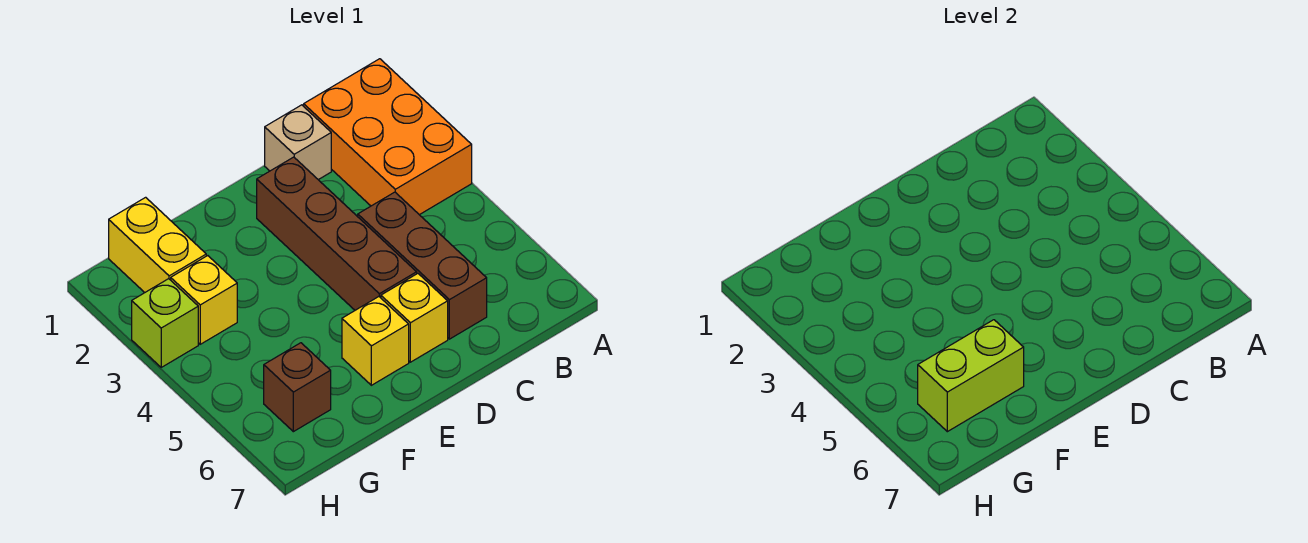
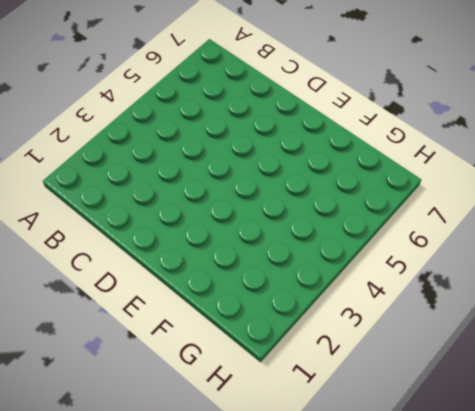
none -> orange brick A1:B3 level 1
none -> tan brick C1 level 1

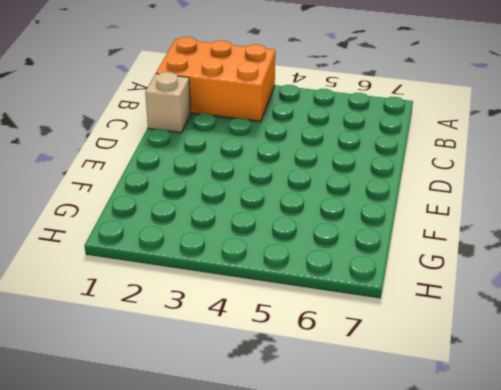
none -> brown brick C4:C6 level 1
none -> brown brick D2:D5 level 1

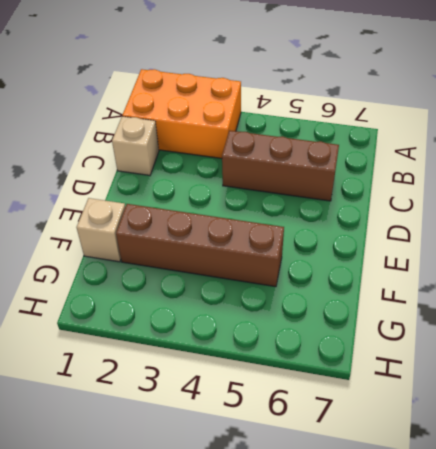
tan brick F1 level 1 -> none
brown brick F2:F5 level 1 -> brown brick D2:D5 level 1
none -> yellow brick D6 level 1
none -> yellow brick E6 level 1

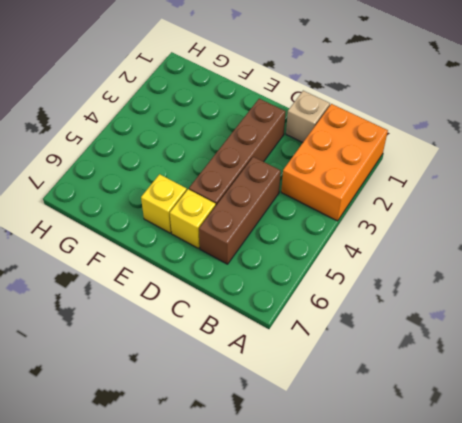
none -> yellow brick G1:G2 level 1
none -> yellow brick G3 level 1

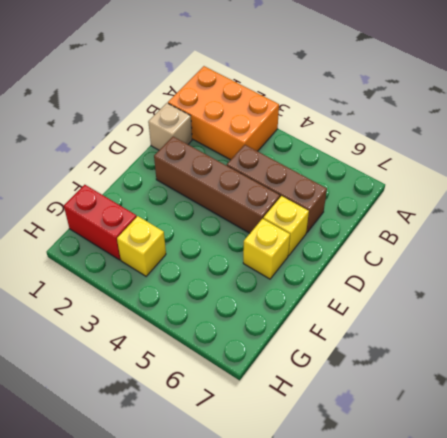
red brick G1:G2 level 1 -> yellow brick G1:G2 level 1
none -> brown brick G6 level 1
none -> lime brick H3 level 1

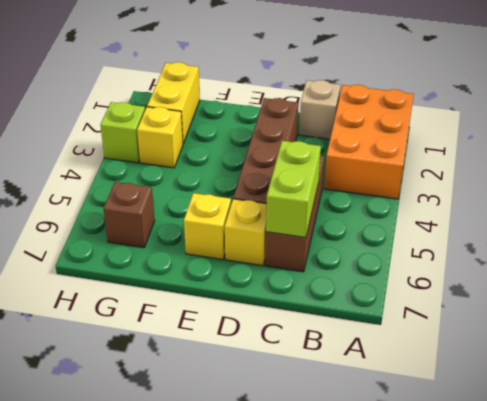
lime brick C5:C6 level 2 -> lime brick F6:G6 level 2

